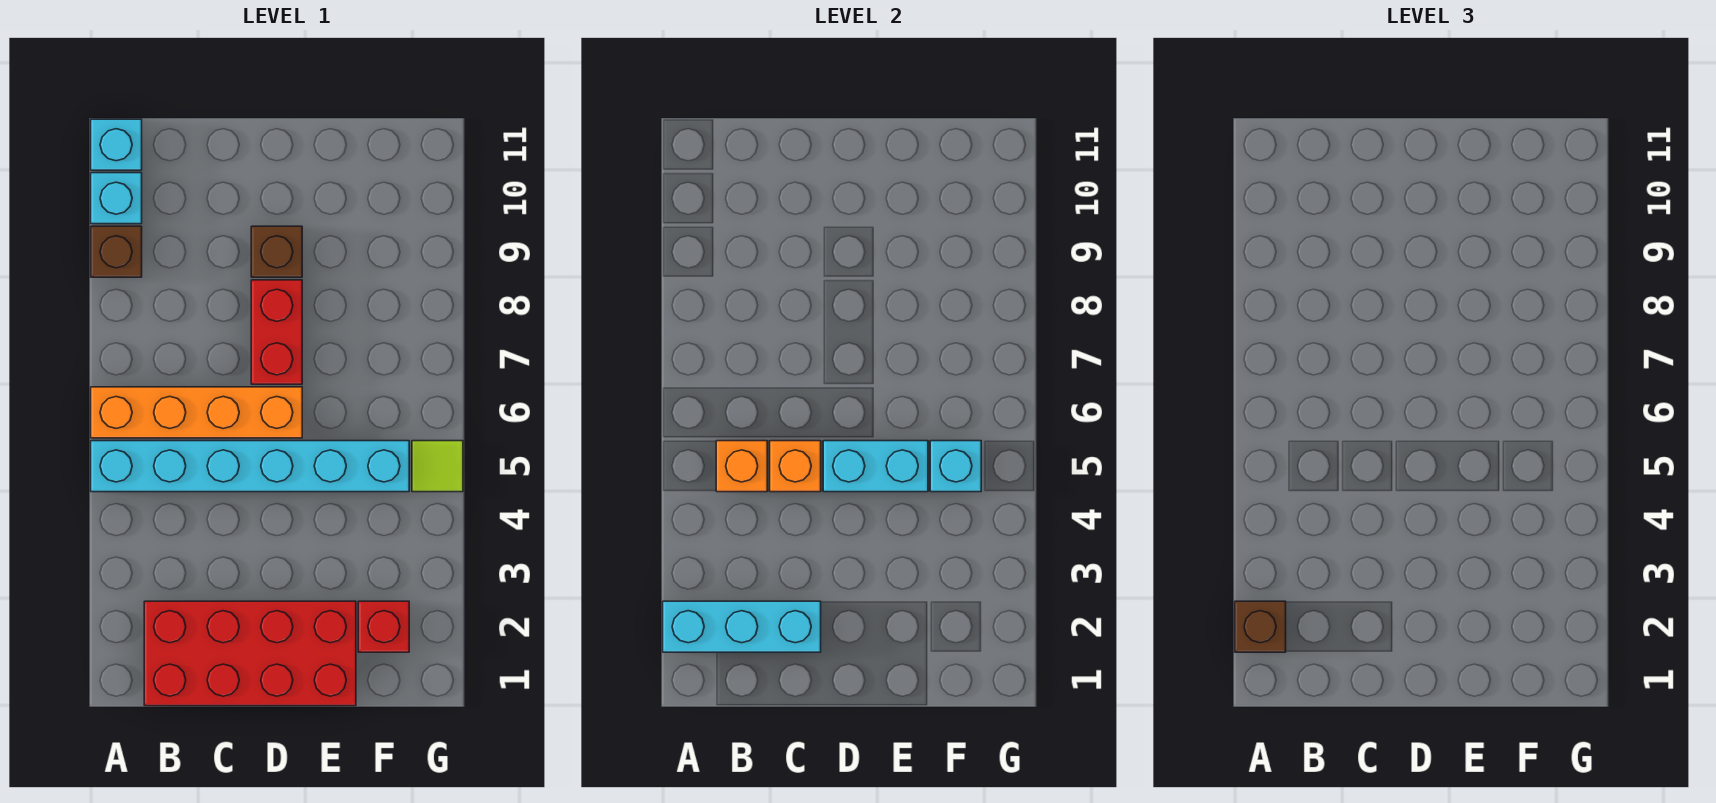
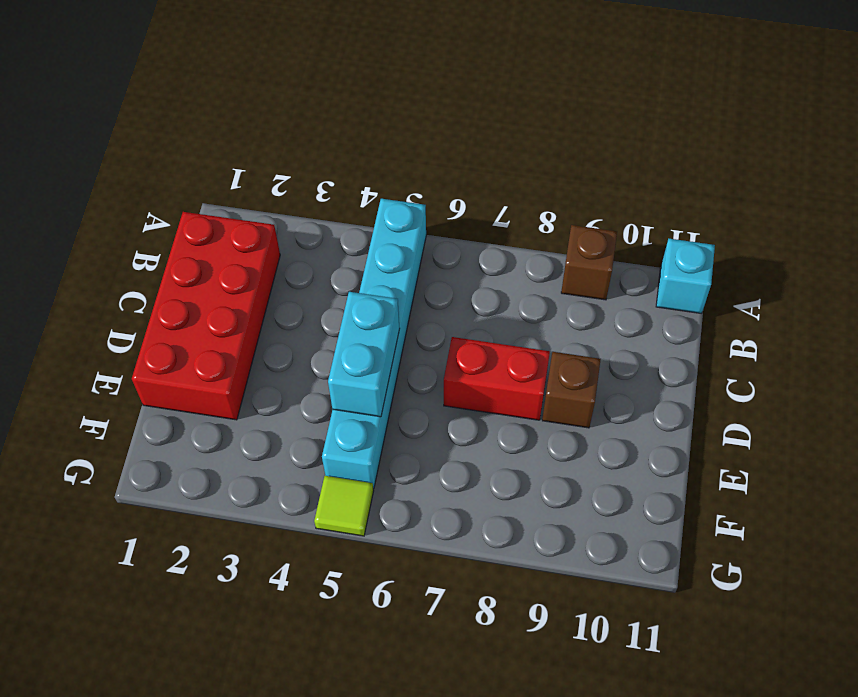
none -> orange brick A6:D6 level 1
none -> cyan brick A10 level 1
none -> red brick F2 level 1

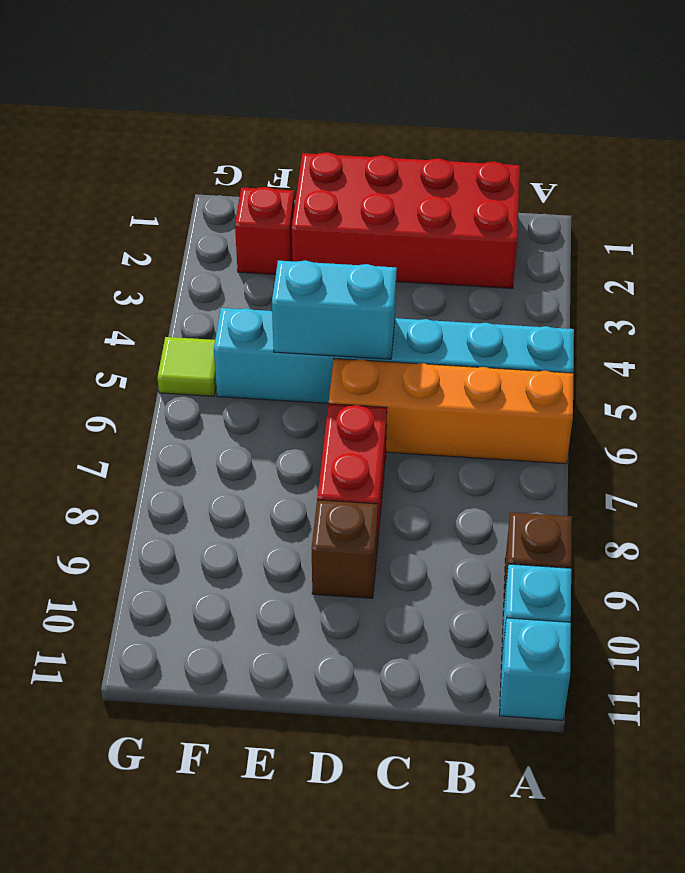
none -> cyan brick A2:C2 level 2
none -> orange brick B5 level 2
none -> orange brick C5 level 2

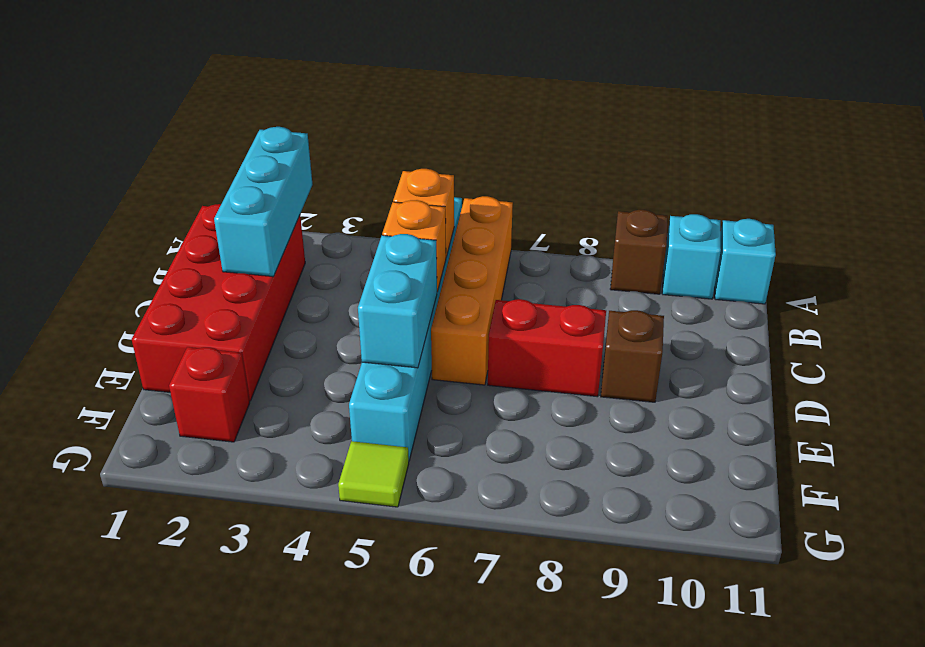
none -> cyan brick F5 level 2
none -> brown brick A2 level 3

